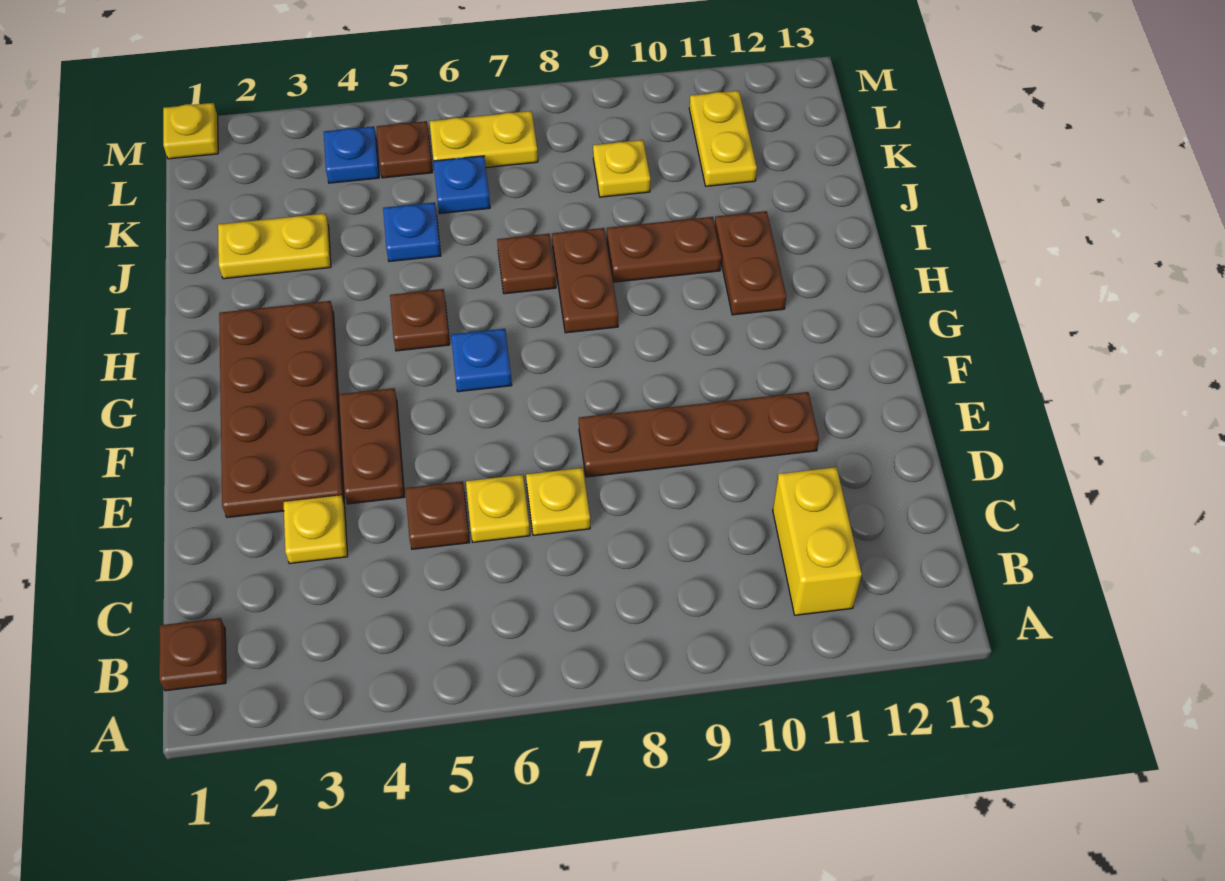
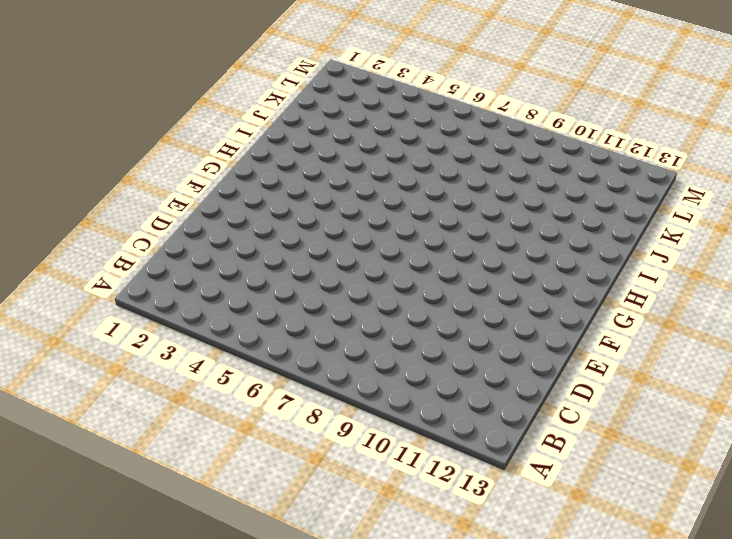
none -> brown plate B1 level 1
none -> yellow brick B11:C11 level 1
none -> yellow plate D3 level 1

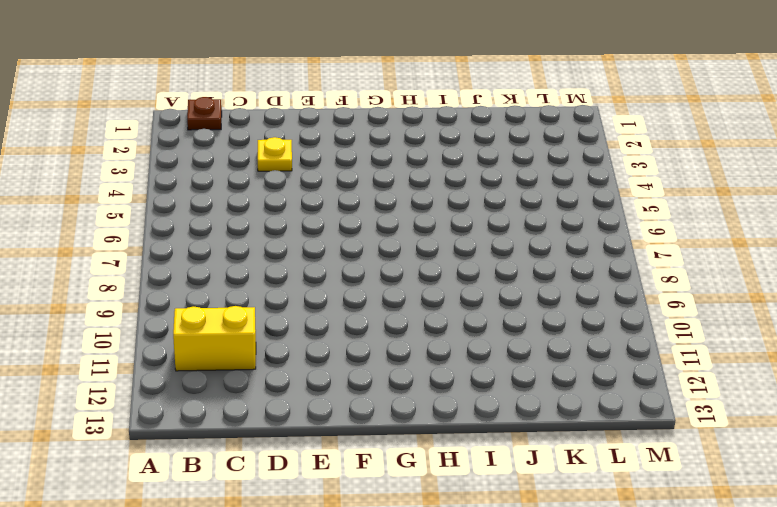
none -> brown plate D5 level 1
none -> yellow plate D6 level 1
none -> yellow plate D7 level 1

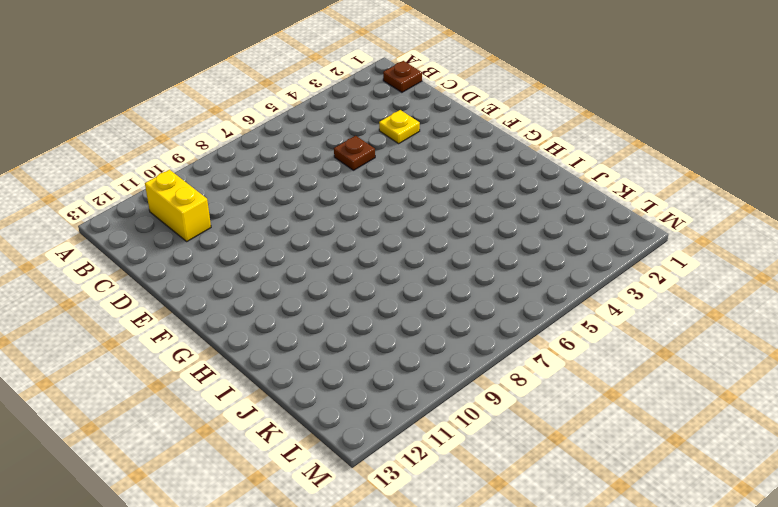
none -> yellow plate D6 level 1
none -> yellow plate D7 level 1
none -> brown plate E2:H3 level 1

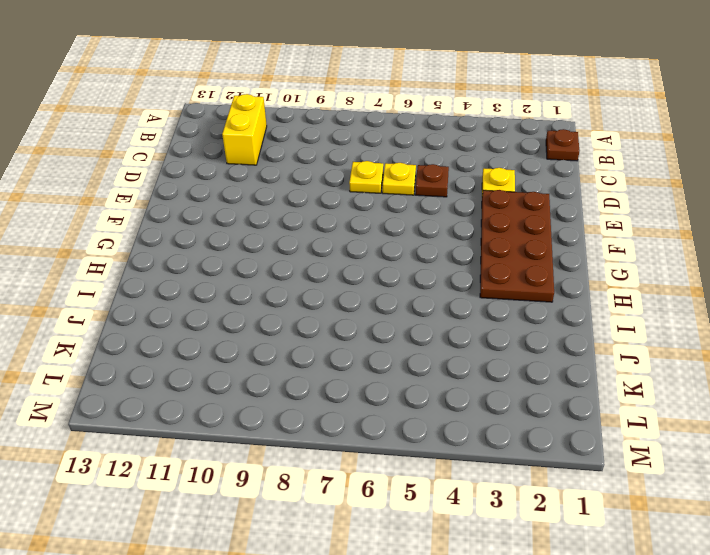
none -> brown plate E4:F4 level 1
none -> brown plate E8:E11 level 1
none -> blue plate G6 level 1

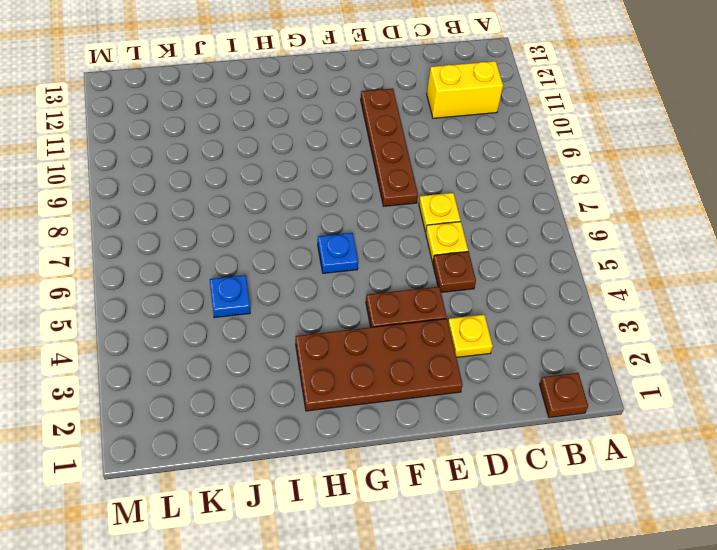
none -> brown plate H5 level 1
none -> brown plate H8:I8 level 1
none -> brown plate H11:I11 level 1

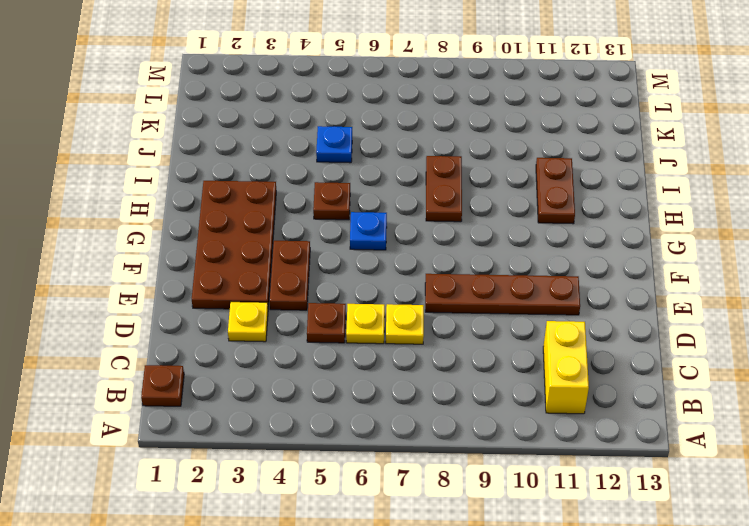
none -> brown plate I7 level 1
none -> brown plate I9:I10 level 1
none -> yellow plate J2:J3 level 1

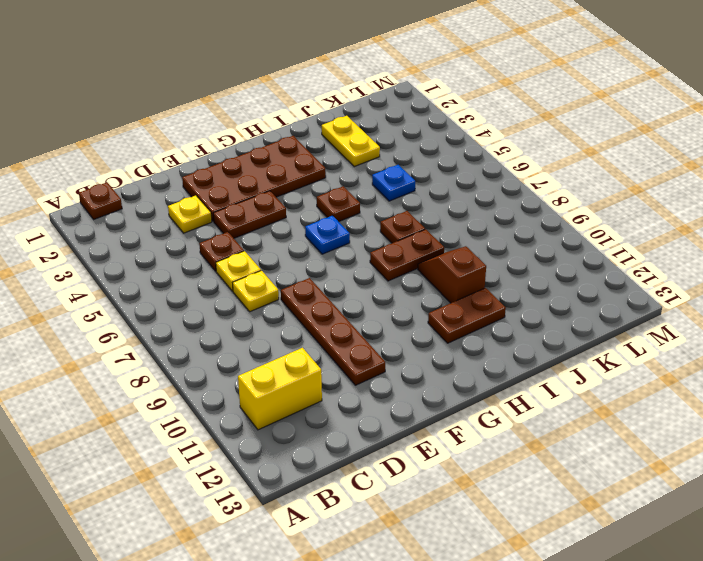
brown slope I9:I10 level 1 top 10 -> brown plate I9:I10 level 1
none -> blue plate K6 level 1
none -> yellow plate K9 level 1
none -> yellow plate K11:L11 level 1

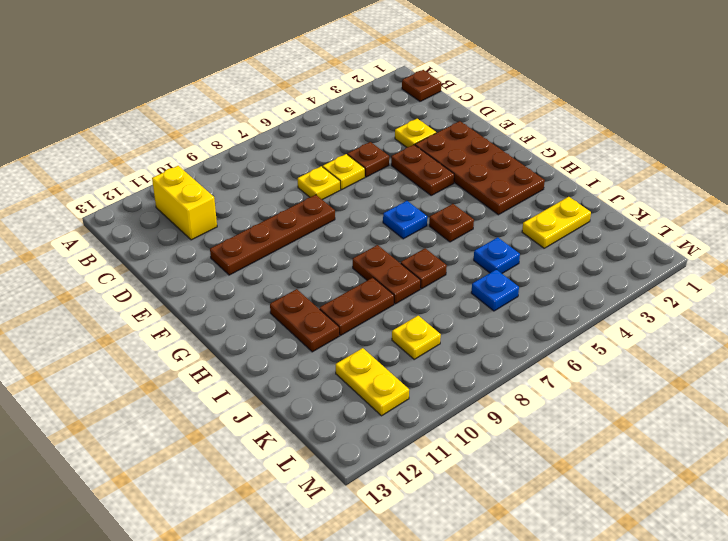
none -> blue plate L4 level 1
none -> brown plate L5 level 1
none -> yellow plate L6:L7 level 1

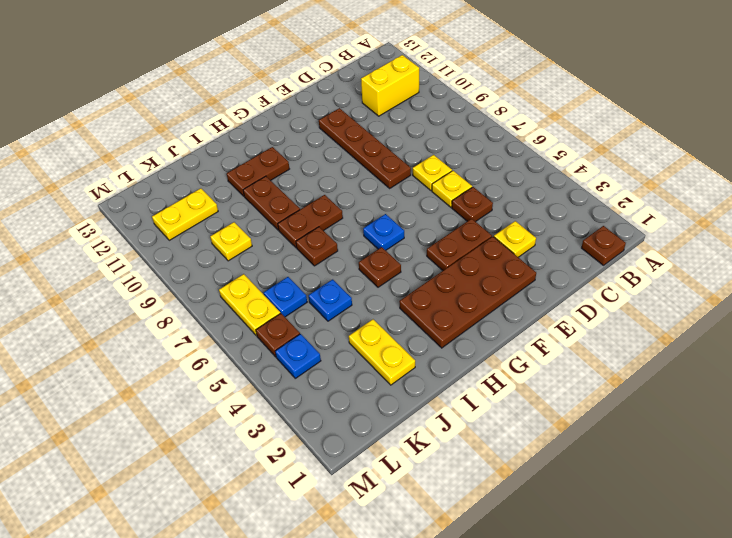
none -> yellow plate M1 level 1

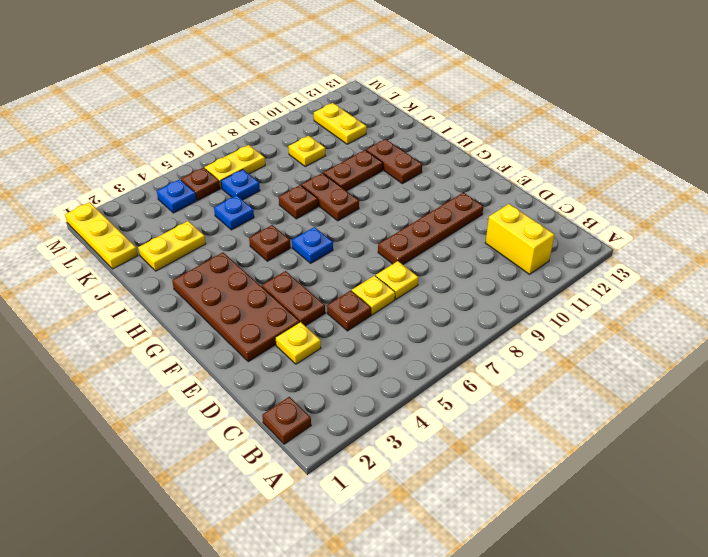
yellow plate K1:M1 level 1 -> yellow plate M1 level 1

